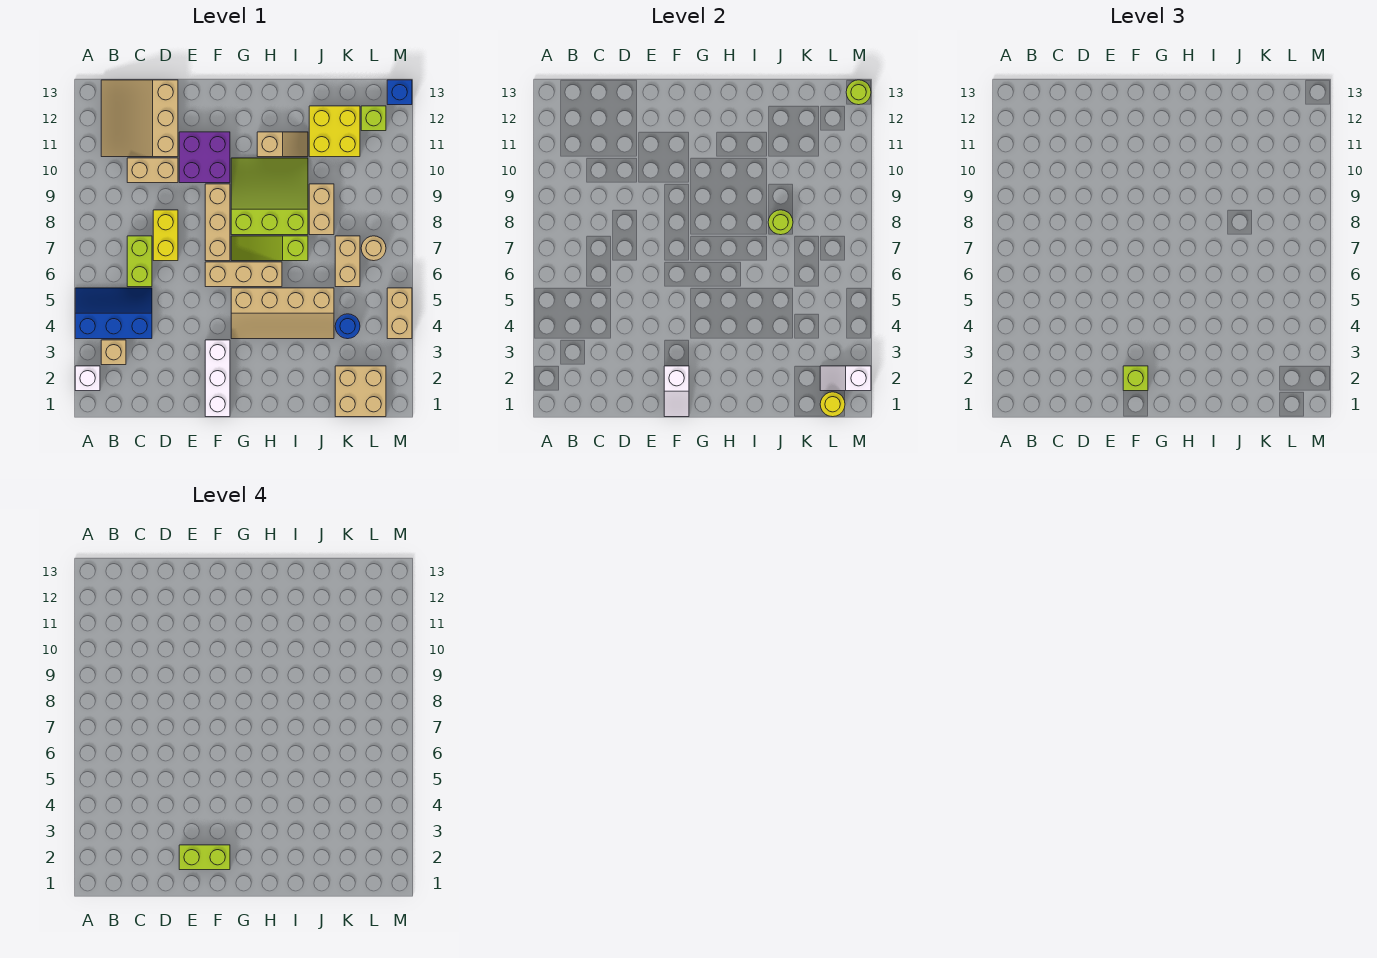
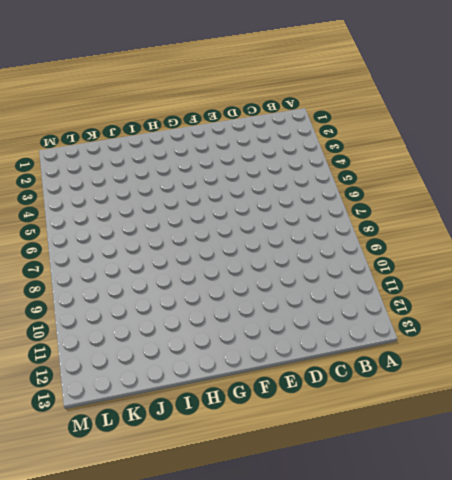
none -> white brick A2 level 1
none -> blue slope A4:C5 level 1 top 4
none -> tan brick B3 level 1
none -> tan slope B11:D13 level 1 top D

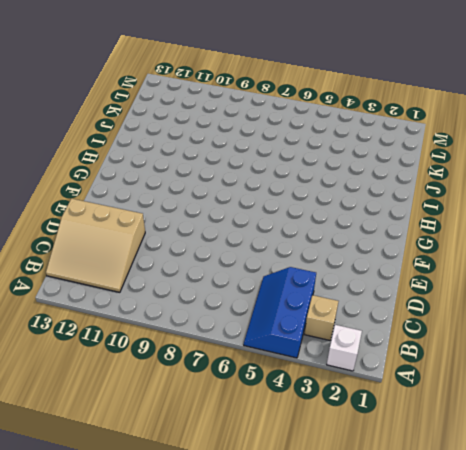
none -> lime brick C6:C7 level 1
none -> tan brick C10:D10 level 1
none -> yellow brick D7:D8 level 1
none -> purple brick E10:F11 level 1

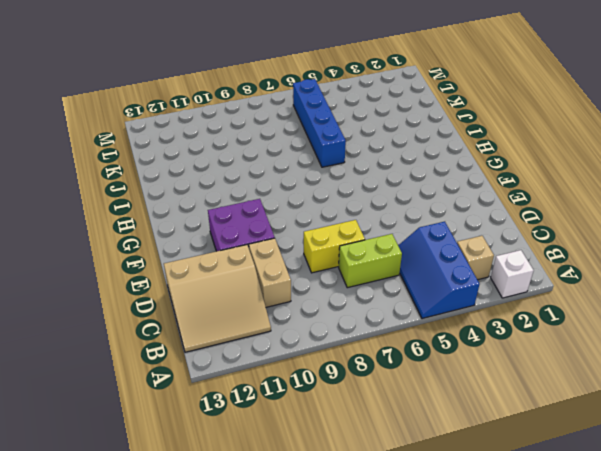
blue brick I6:L6 level 1 -> tan brick K6:K7 level 1
none -> white brick F1:F3 level 1
none -> tan brick F6:H6 level 1
none -> tan brick F7:F9 level 1
none -> tan slope G4:J5 level 1 top 5

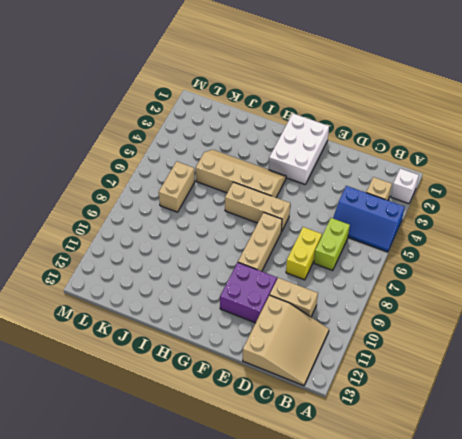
white brick F1:G3 level 1 -> white brick F1:F3 level 1
none -> lime slope G7:I7 level 1 top I
none -> lime slope G8:I10 level 1 top 8
none -> tan slope H11:I11 level 1 top H
none -> tan brick J8:J9 level 1

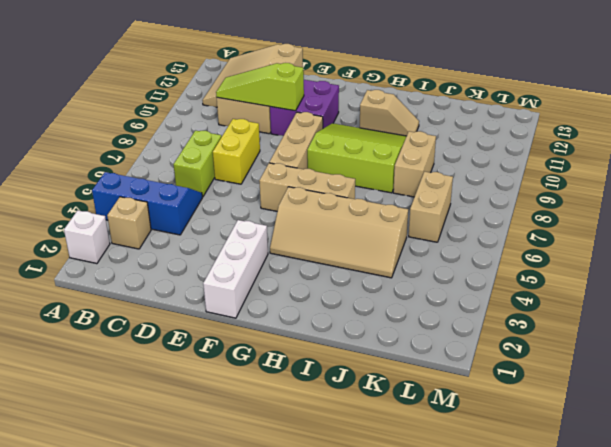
lime slope C10:E10 level 2 top E -> lime slope G7:I7 level 1 top I
none -> yellow brick J11:K12 level 1
none -> tan brick K1:L2 level 1
none -> blue round brick K4 level 1
none -> tan round brick L7 level 1

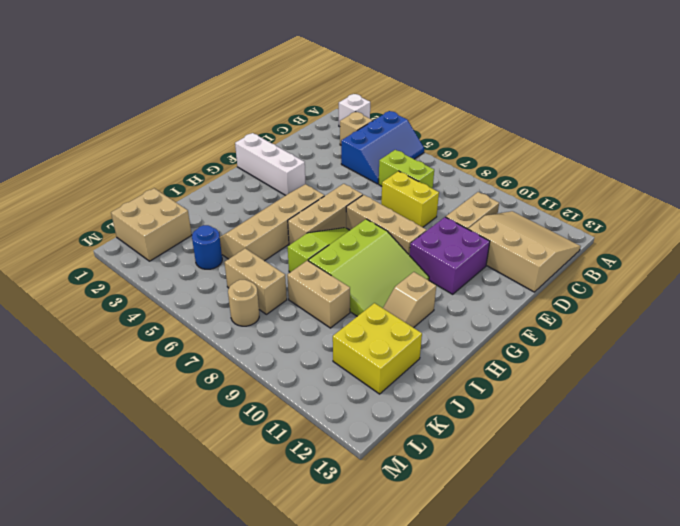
none -> lime brick L12 level 1
none -> tan brick M4:M5 level 1
none -> blue brick M13 level 1
none -> white slope F1:F2 level 2 top 2

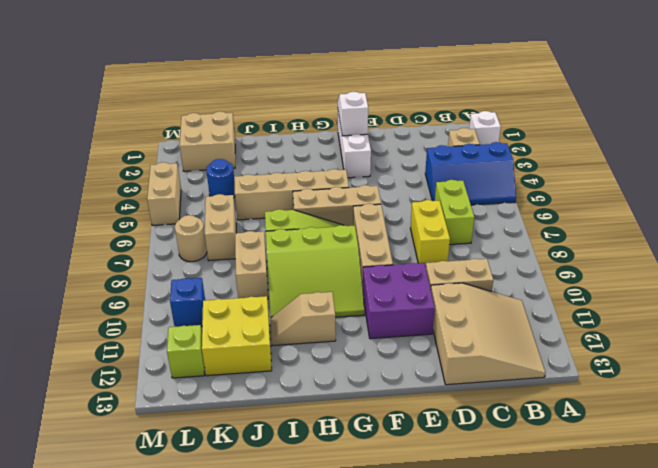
blue brick L10 level 1 -> blue brick M13 level 1
none -> lime round brick J8 level 2
none -> yellow round brick L1 level 2
none -> white slope L2:M2 level 2 top M
none -> lime round brick M13 level 2

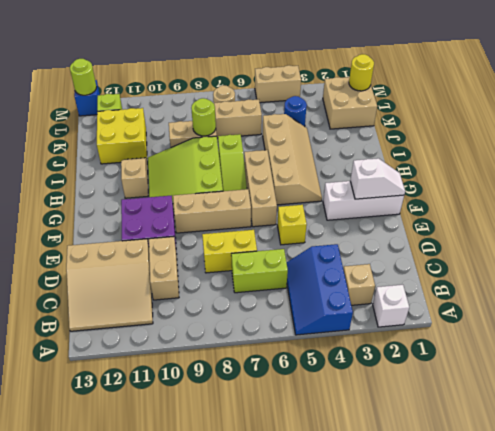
yellow brick E5 level 1 -> none
none -> white slope L2:M2 level 2 top M
none -> lime brick F2 level 3
none -> lime brick E2:F2 level 4

